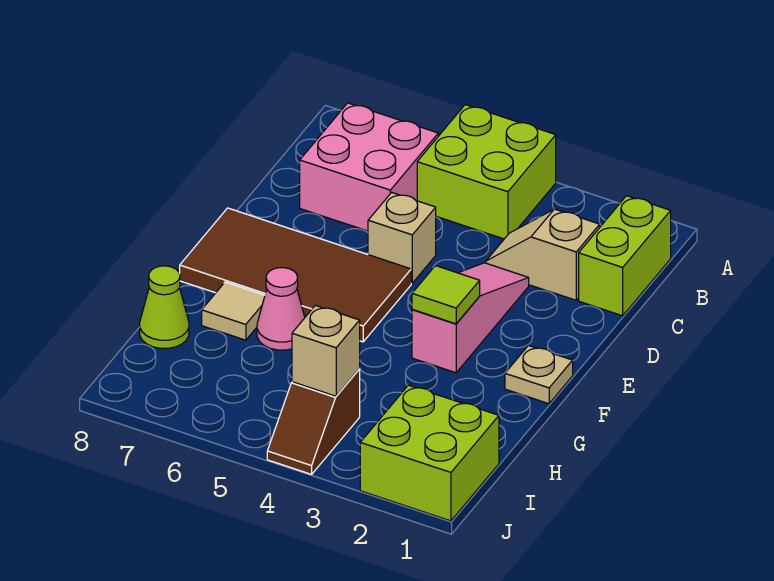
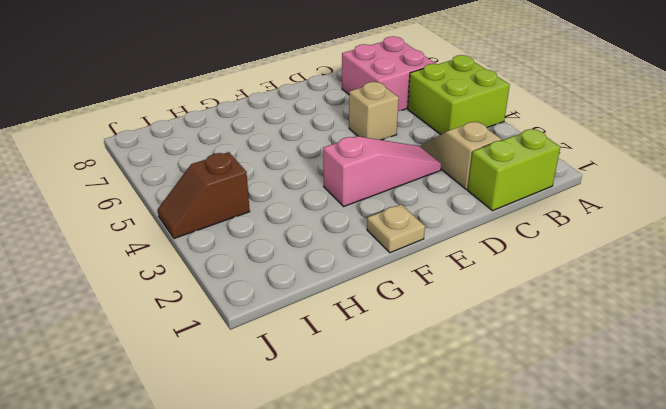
none -> brown tile E5:F8 level 1
none -> pink cone G6 level 1
none -> tan tile G7 level 1

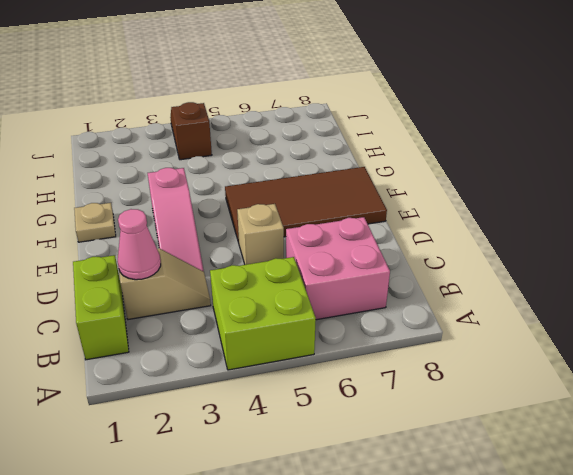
pink cone C2 level 2 -> pink cone G6 level 1
none -> tan tile G7 level 1
none -> lime cone H8 level 1
none -> lime brick I1:J2 level 1

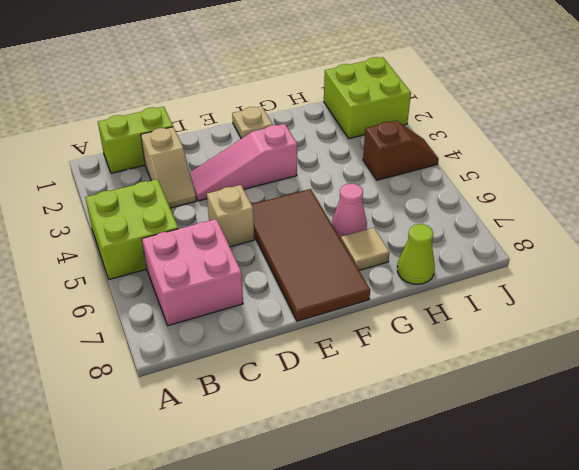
none -> lime tile F3 level 2
none -> tan brick I4 level 2

